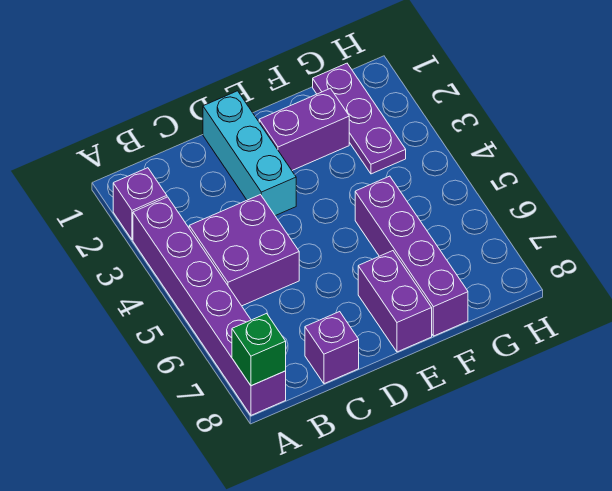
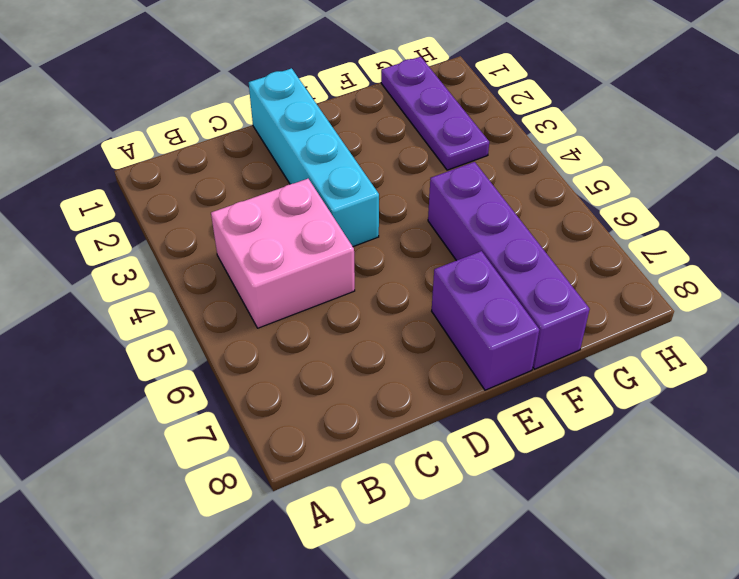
pink brick B4:C5 level 1 -> purple brick B4:C5 level 1
cyan brick D1:D4 level 1 -> cyan brick D1:D3 level 1
none -> purple brick A2 level 1
none -> purple brick A3:A8 level 1

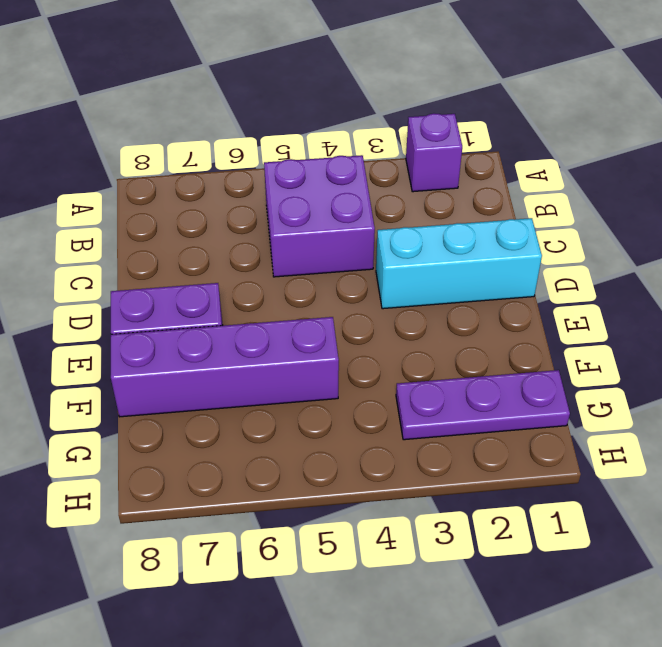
none -> purple brick A3:A8 level 1
none -> purple brick C8 level 1

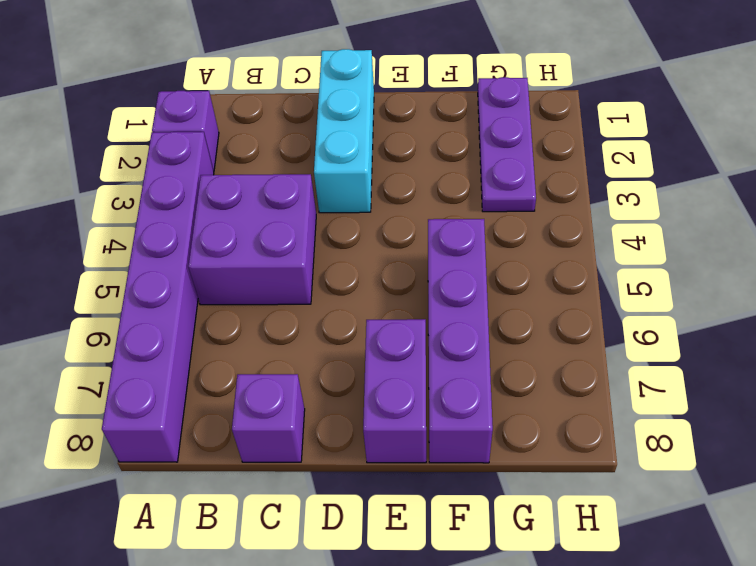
none -> purple brick E2:F2 level 1
none -> green brick A8 level 2

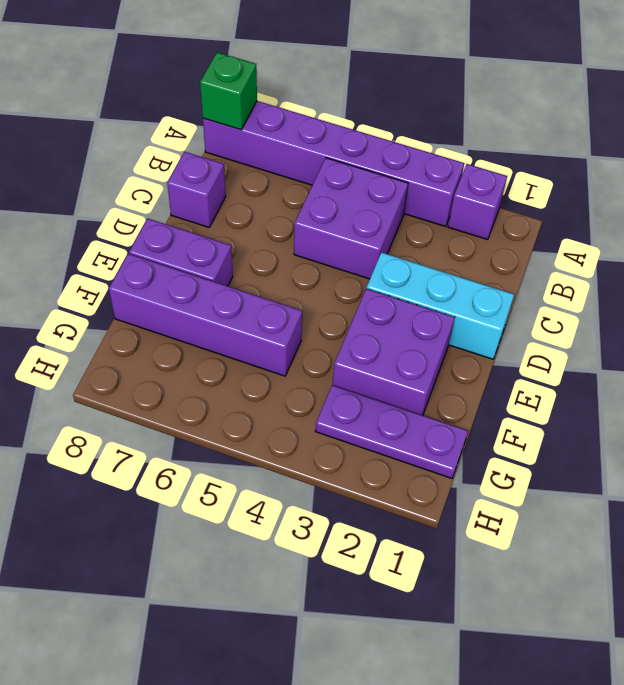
purple brick E2:F3 level 1 -> purple brick E2:F2 level 1

